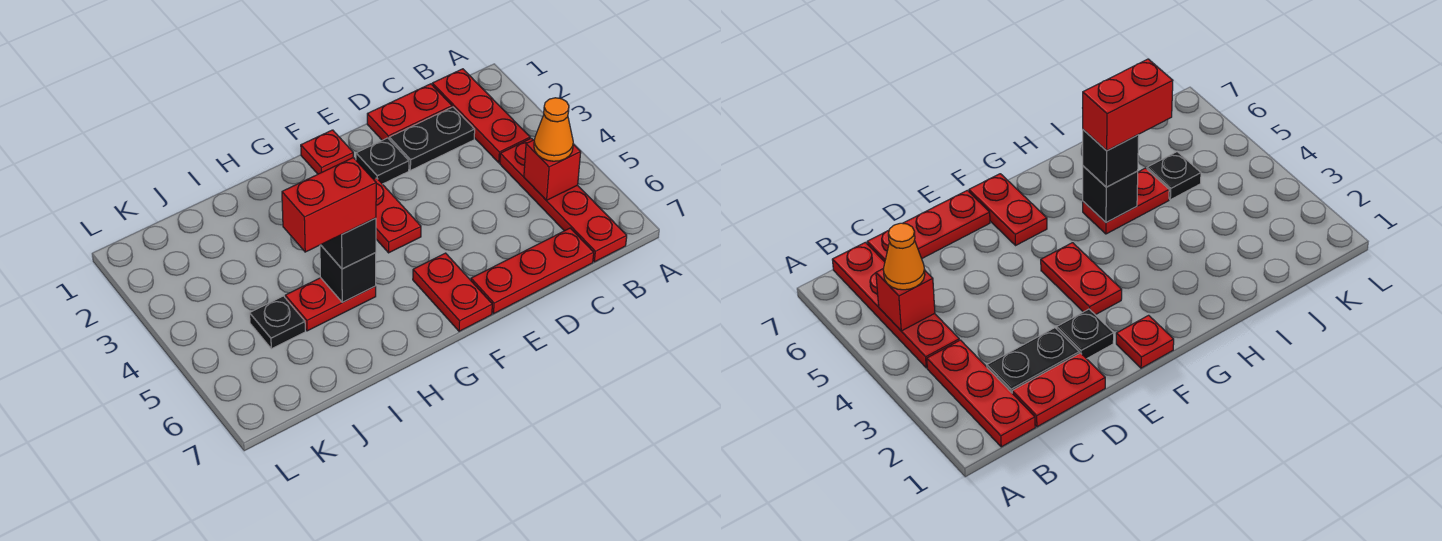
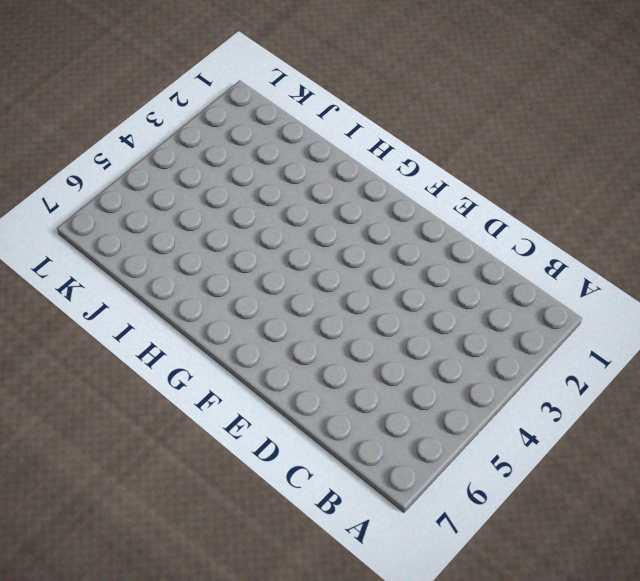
none -> red plate B1:B3 level 1
none -> red plate B4:B7 level 1
none -> red plate C1:D1 level 1

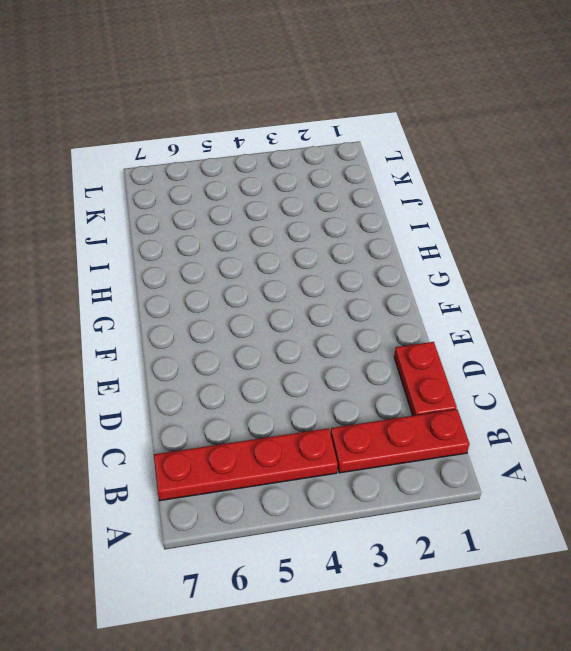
none -> black plate C2:D2 level 1
none -> red plate C7:E7 level 1
none -> black plate E2 level 1

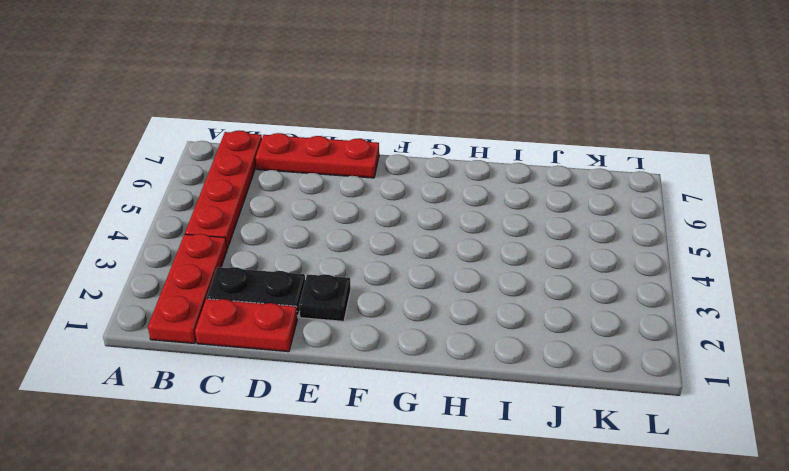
none -> red plate F1 level 1
none -> red plate F3:F4 level 1
none -> red plate F6:F7 level 1

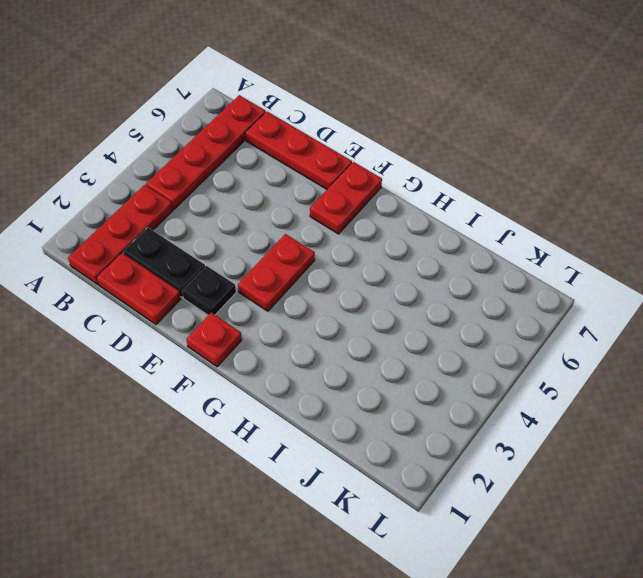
none -> red plate H5:I5 level 1
none -> black plate J5 level 1
none -> red brick B5 level 2

